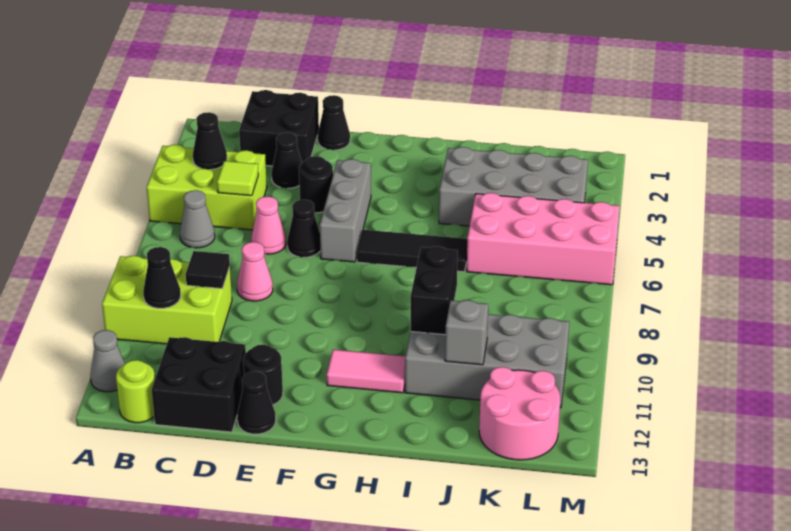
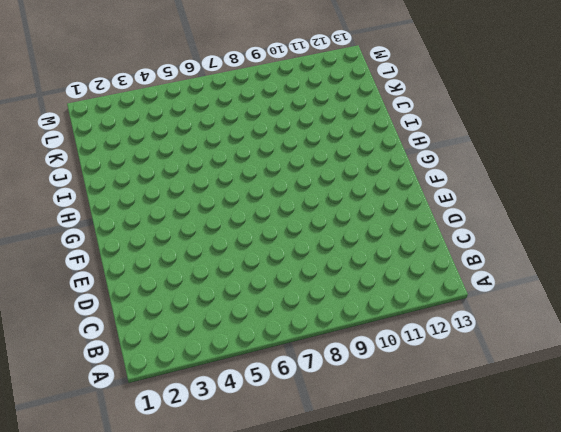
none -> lime brick A4:C5 level 1
none -> lime brick A9:C10 level 1
none -> grey cone A12 level 1

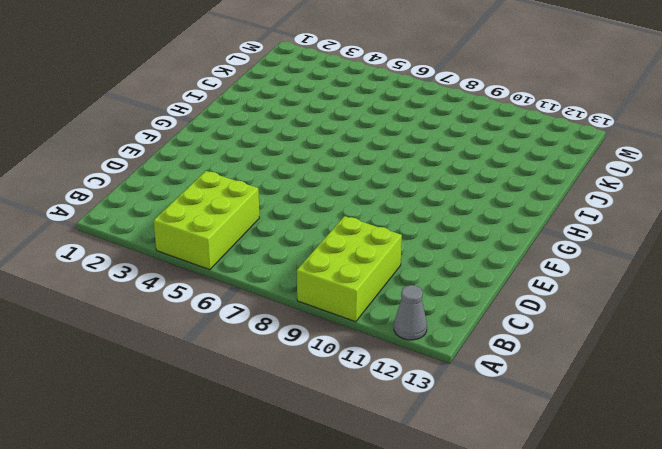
none -> grey cone B6 level 1
none -> lime round brick B13 level 1
none -> black brick C1:D2 level 1

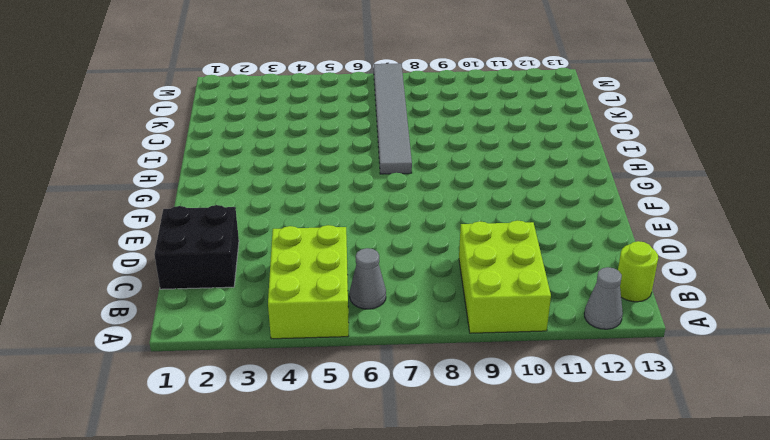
grey tile H7:M7 level 1 -> none
none -> black brick C12:D13 level 1
none -> black cone D3 level 1
none -> pink cone D6 level 1

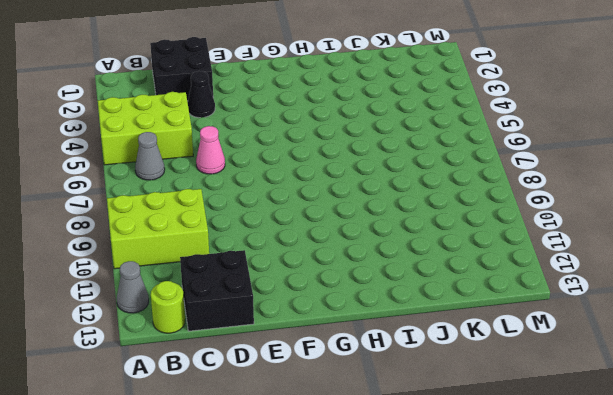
none -> pink cone D8 level 1
none -> black cone E1 level 1
none -> black round brick E4 level 1

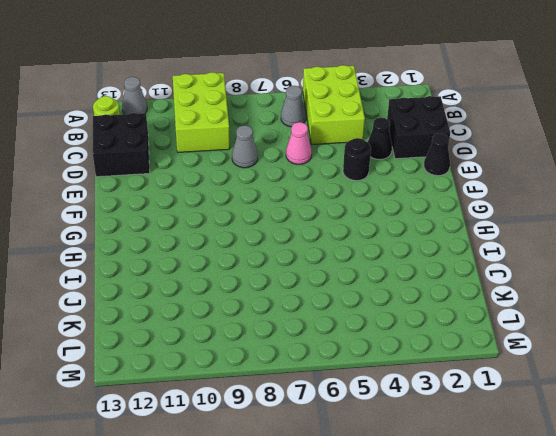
grey cone D8 level 1 -> pink cone D8 level 1
none -> black cone E6 level 1
none -> black round brick E12 level 1
none -> black cone E13 level 1

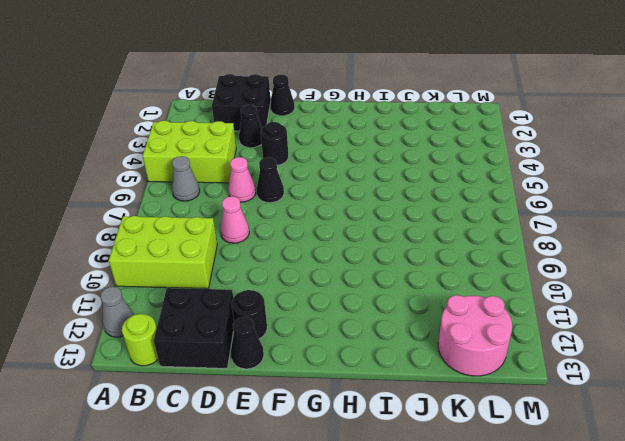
none -> grey brick F4:F6 level 1
none -> black tile G6:I6 level 1
none -> pink tile G11:H11 level 1

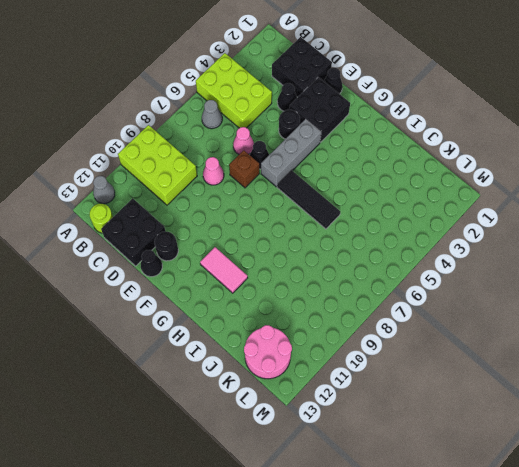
black brick E2:F3 level 1 -> none
brown brick E7 level 1 -> none
none -> grey brick I3:L4 level 1
none -> grey brick I10:L11 level 1
none -> pink brick J5:M6 level 1

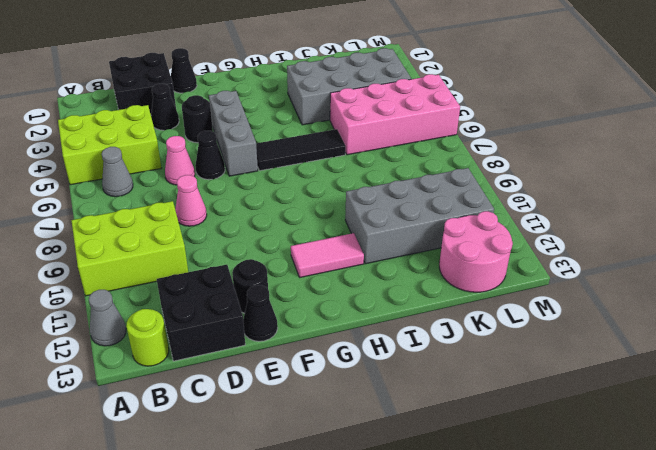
none -> black cone B4 level 2
none -> black cone B10 level 2
none -> lime tile C5 level 2

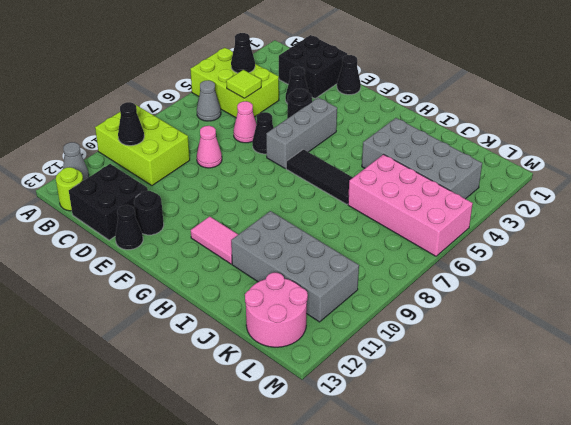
none -> black tile C9 level 2
none -> black brick I9:I10 level 2
none -> grey brick J11 level 2

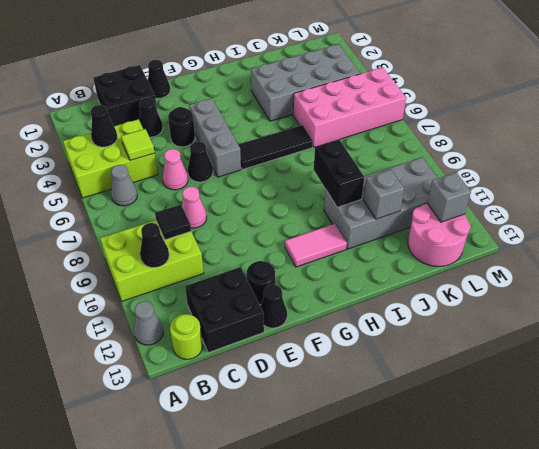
grey brick L12 level 2 -> none

